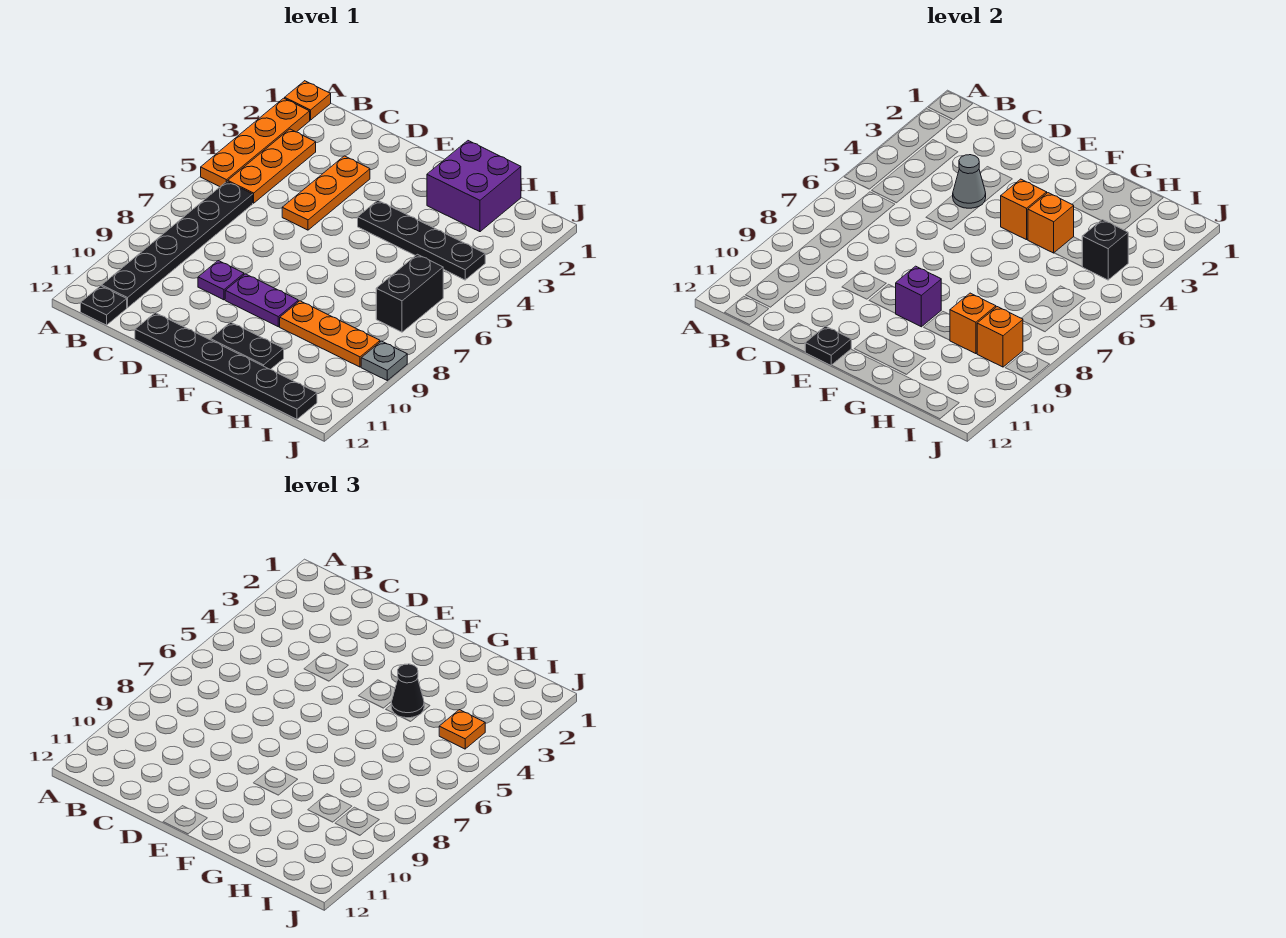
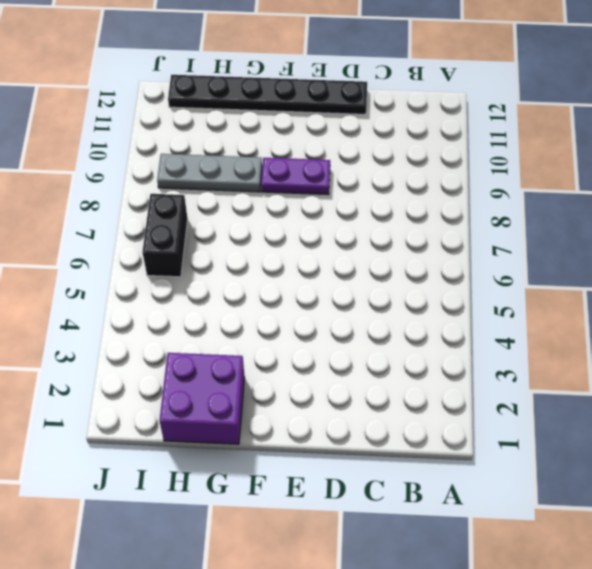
grey plate G9:I9 level 1 -> orange plate G9:I9 level 1
none -> orange plate A1 level 1
none -> orange plate A2:A5 level 1
none -> orange plate B3:B5 level 1

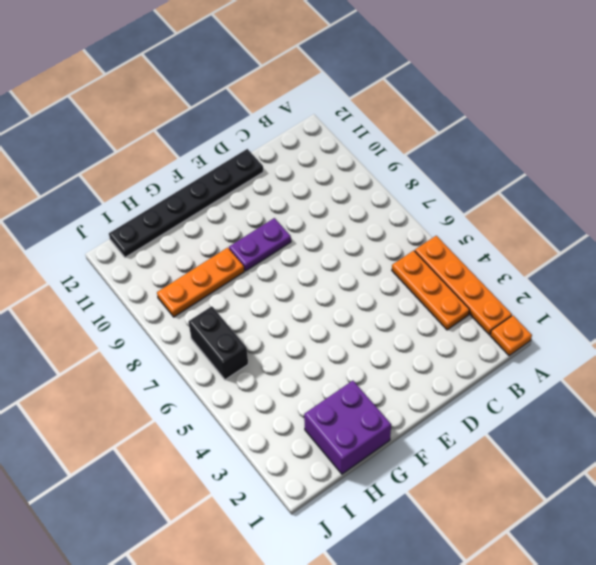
none -> black plate B6:B11 level 1
none -> black plate B12 level 1
none -> orange plate D3:D5 level 1

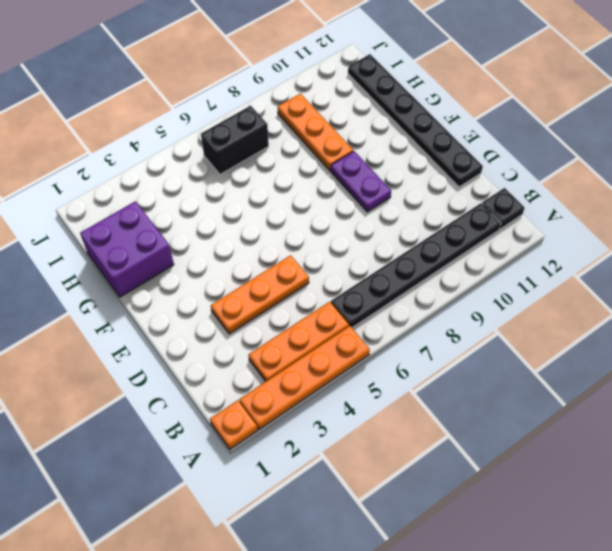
none -> purple plate D9 level 1
none -> black plate F4:I4 level 1
none -> black plate F11:G11 level 1

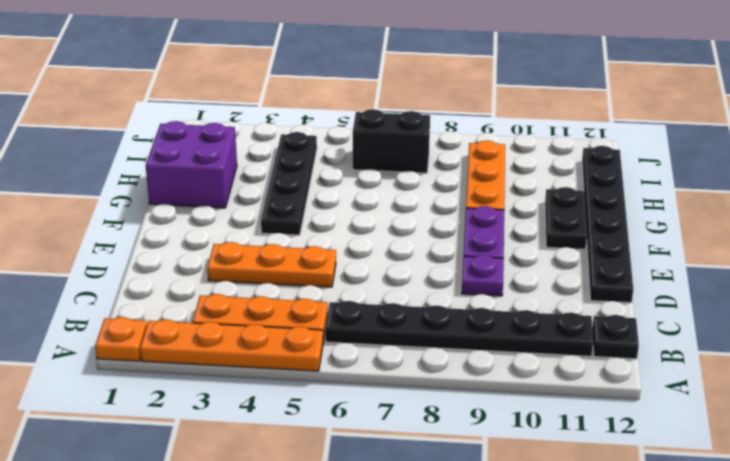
none -> grey plate J9 level 1
none -> grey cone D4 level 2
none -> black plate E12 level 2

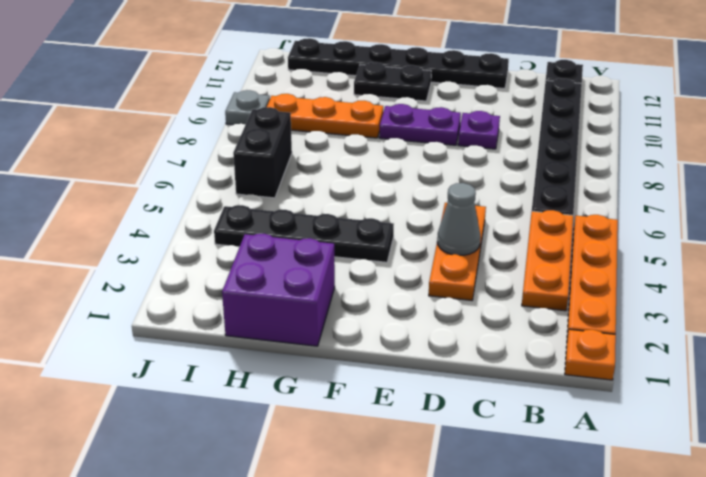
none -> black plate E12 level 2
none -> orange brick F4 level 2
none -> purple brick F9 level 2

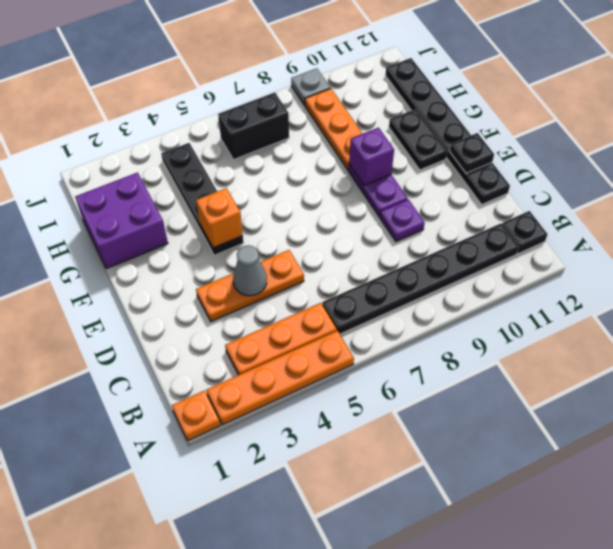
none -> orange brick G4 level 2
none -> orange brick H9 level 2
none -> black brick I4 level 2

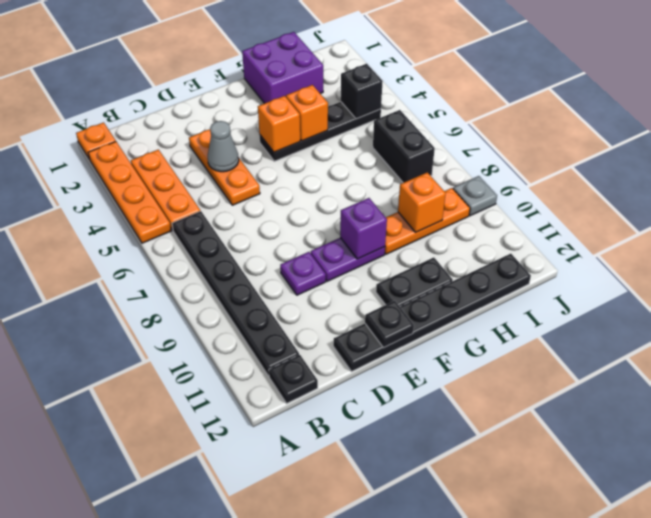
none -> orange brick I9 level 2
none -> black cone G4 level 3
none -> orange plate I4 level 3

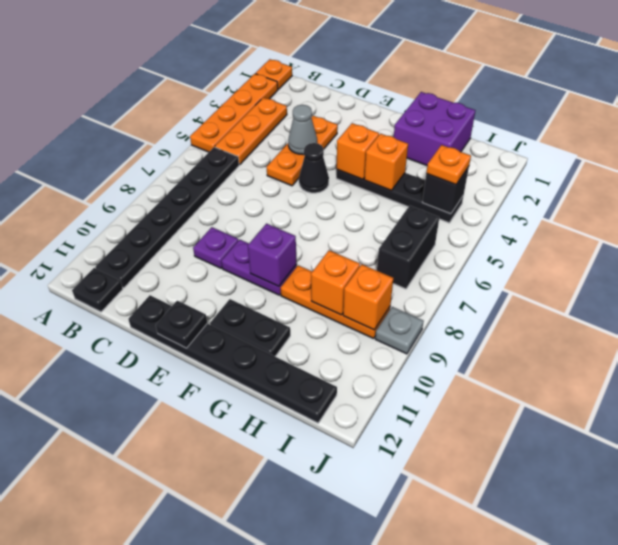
black cone E5 level 1 -> black cone G4 level 3

